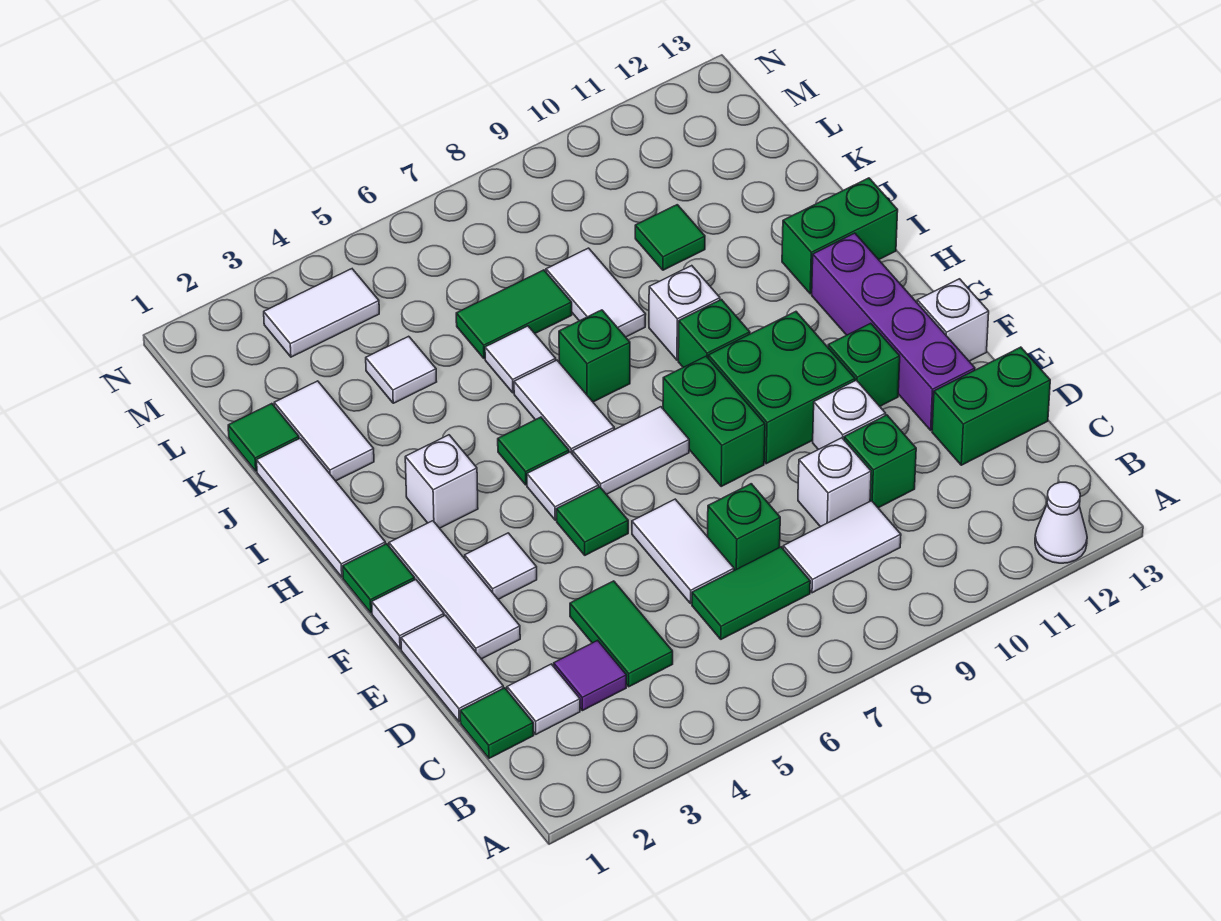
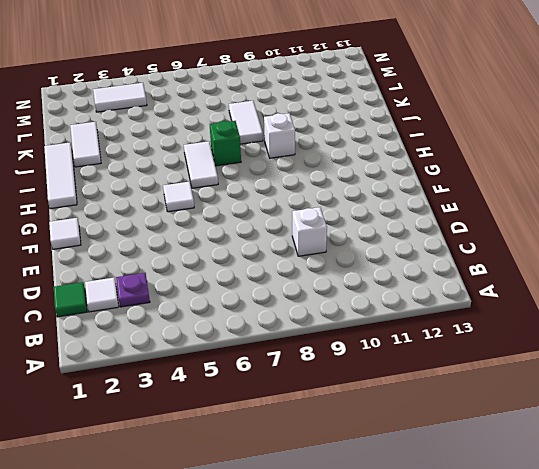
purple plate C3 level 1 -> purple tile C3 level 1
none -> white cone A12 level 1
none -> green tile C4:D4 level 1
none -> green tile C6:C7 level 1
none -> white tile C8:C9 level 1

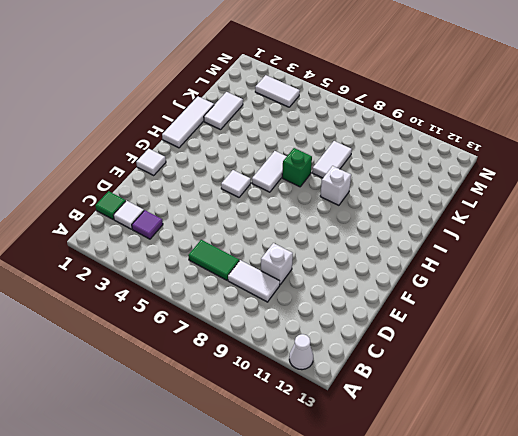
none -> green tile C4:D4 level 1
none -> white tile D1:E1 level 1
none -> white tile D6:E6 level 1
none -> green brick D7 level 1

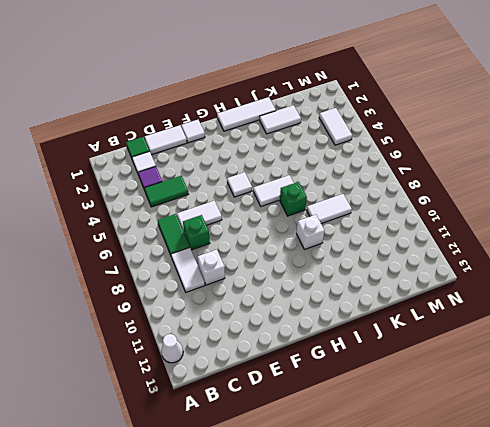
none -> green brick D10 level 1
none -> green brick D12:D13 level 1
none -> white tile E2:G2 level 1
none -> white brick E10 level 1

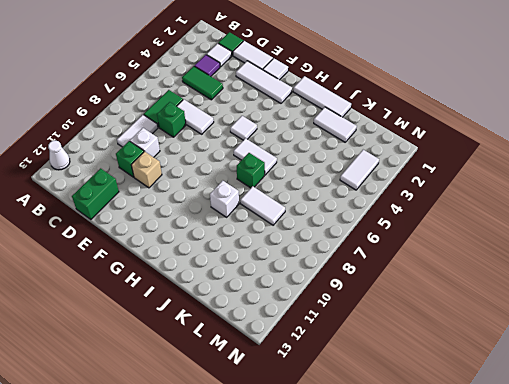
tan brick E10 level 1 -> white brick E10 level 1
none -> purple brick E12:H12 level 1
none -> white tile F3 level 1
none -> green tile F5 level 1
none -> green brick F8:G8 level 1

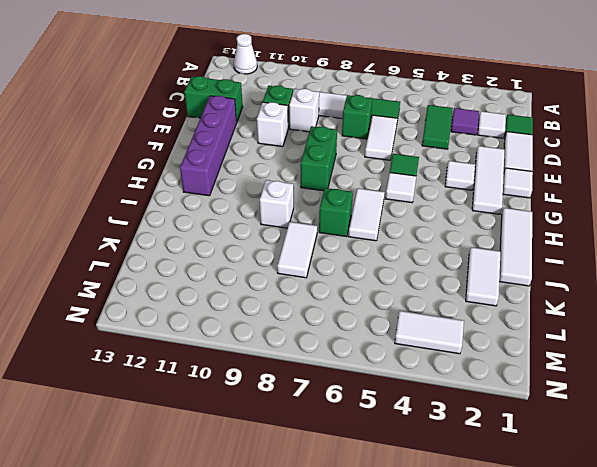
none -> green brick F9:G10 level 1
none -> green brick F11 level 1
none -> white brick F13 level 1
none -> green tile G1 level 1

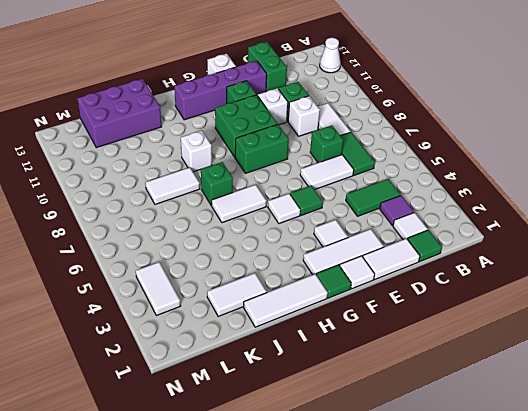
purple brick J12:L13 level 1 -> none
none -> white tile G6:G7 level 1
none -> white brick H3 level 1
none -> green tile H5 level 1
none -> green brick H9 level 1

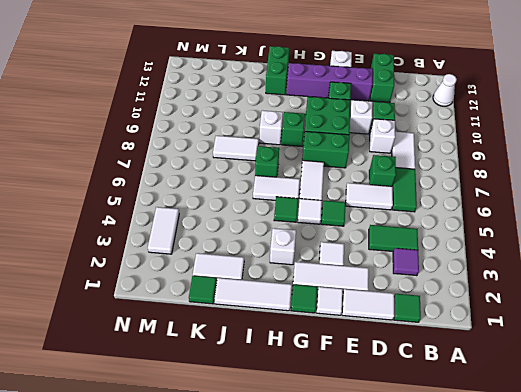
none -> white tile C2 level 1
none -> white tile J6 level 1
none -> white tile K4 level 1
none -> green tile K6:K7 level 1

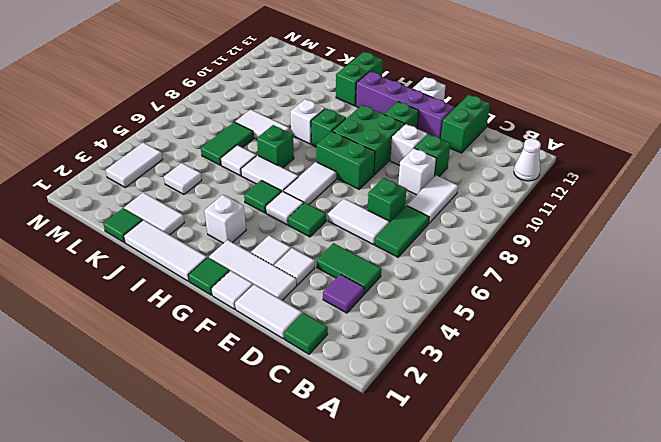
white tile E3 level 1 -> white tile C2 level 1
none -> green tile K10 level 1

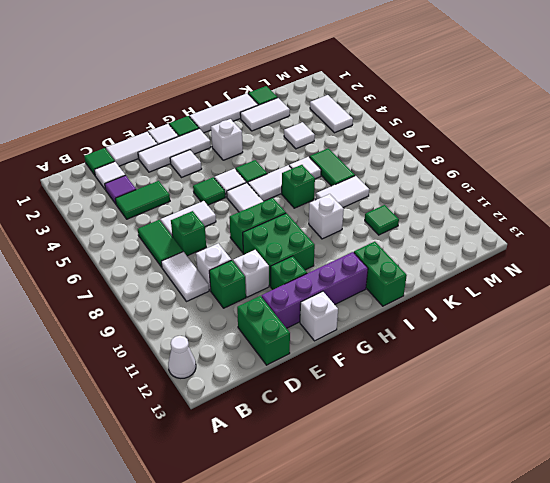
none -> green brick H9 level 1

